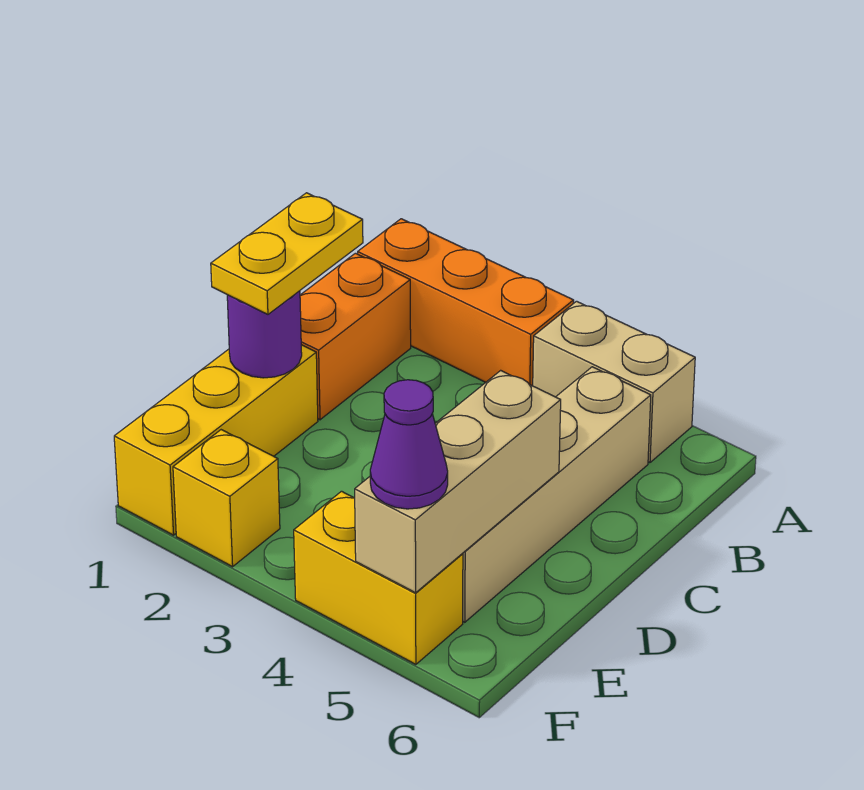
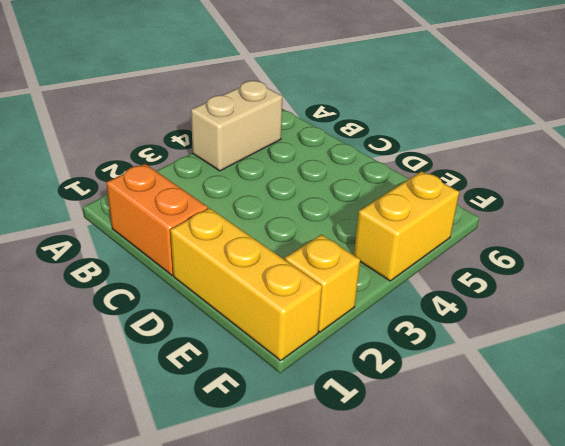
none -> orange brick A1:A3 level 1
none -> tan brick B5:E5 level 1

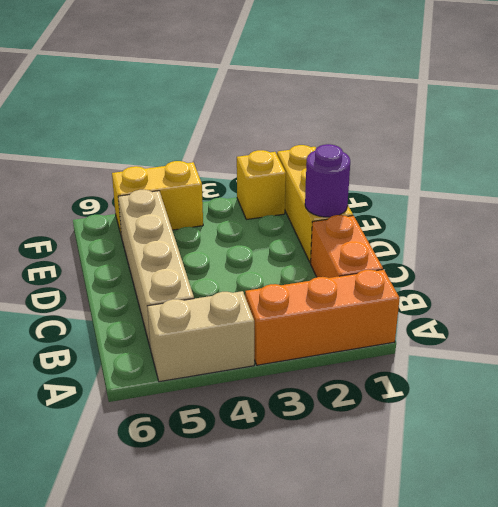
none -> tan brick D5:F5 level 2
none -> yellow plate C1:D1 level 3

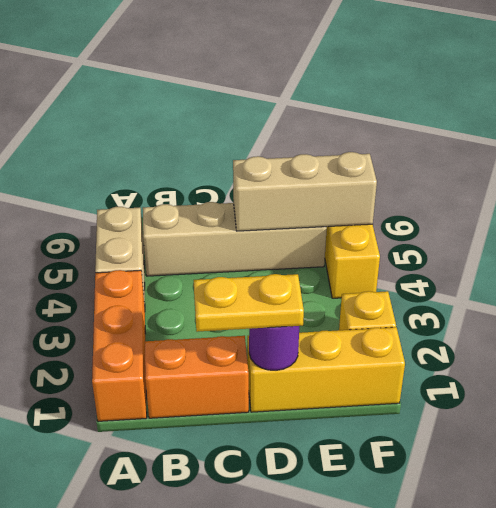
none -> purple cone F5 level 3

